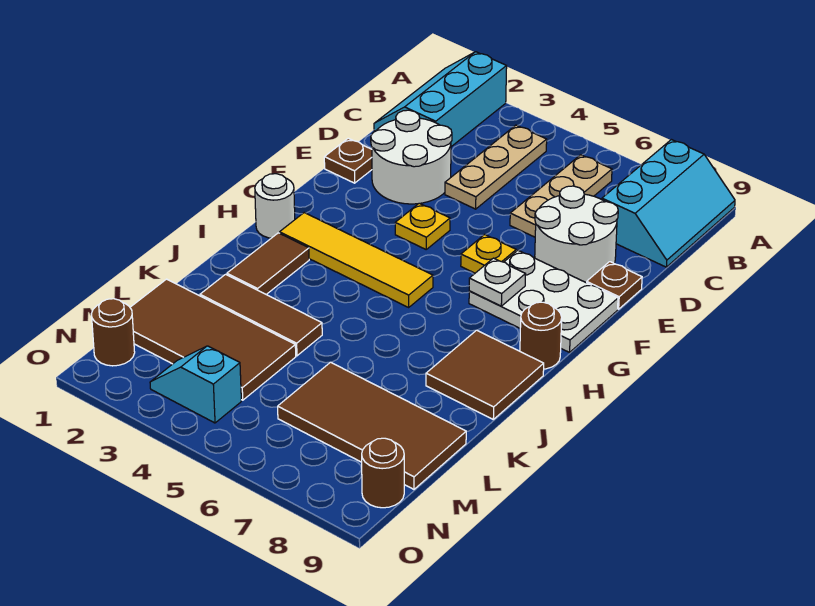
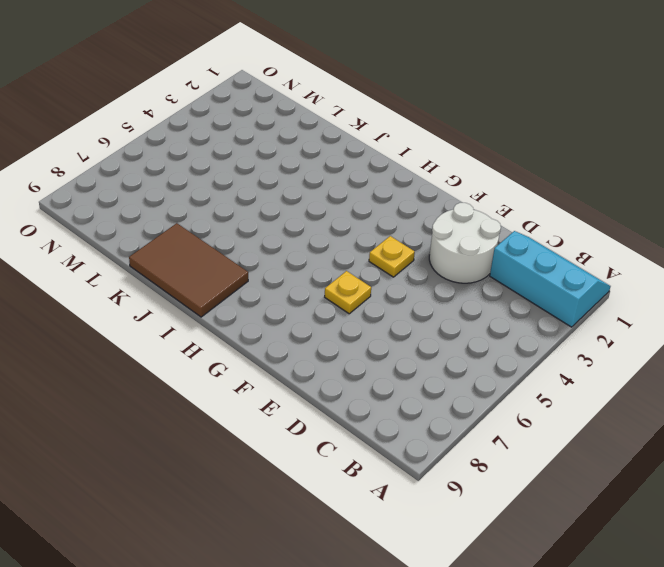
brown tile I8:K9 level 1 -> brown tile I8:J9 level 1
none -> cyan slope A8:C9 level 1 top 8
none -> tan plate B4:D4 level 1
none -> tan plate B6:D6 level 1

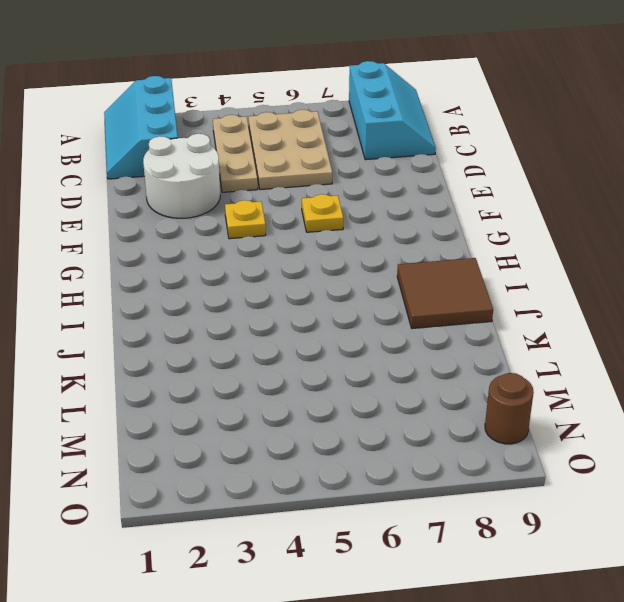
tan plate B5:D6 level 1 -> tan plate B6:D6 level 1
none -> white round brick D7:E8 level 1
none -> brown plate E1 level 1
none -> brown plate E9 level 1

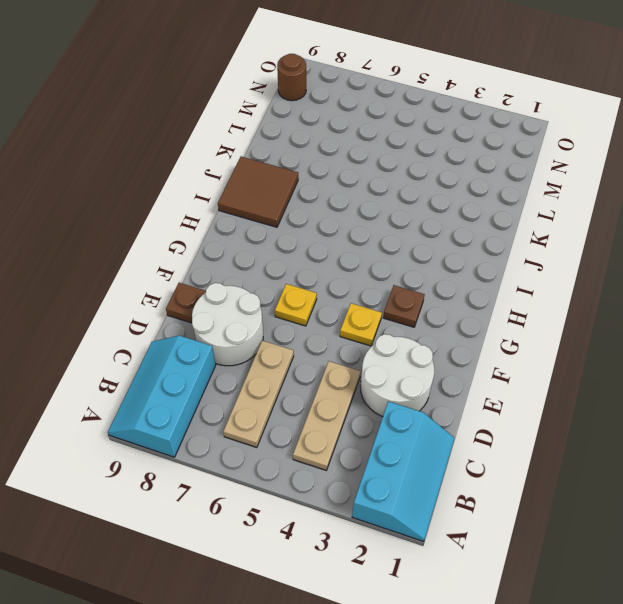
brown plate G3 level 1 -> brown plate E1 level 1
none -> white plate F7:G9 level 1
none -> white round brick H1 level 1
none -> yellow tile H2:H5 level 1

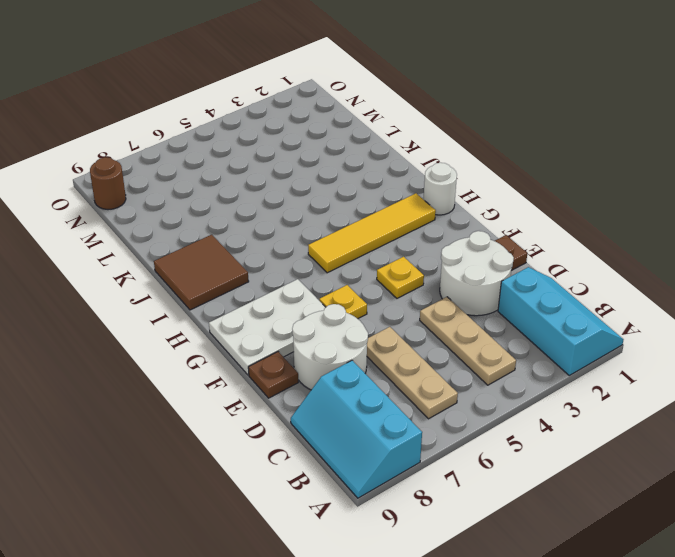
none -> brown round brick H9 level 1
none -> brown tile I2:J2 level 1
none -> brown tile K2:K4 level 1

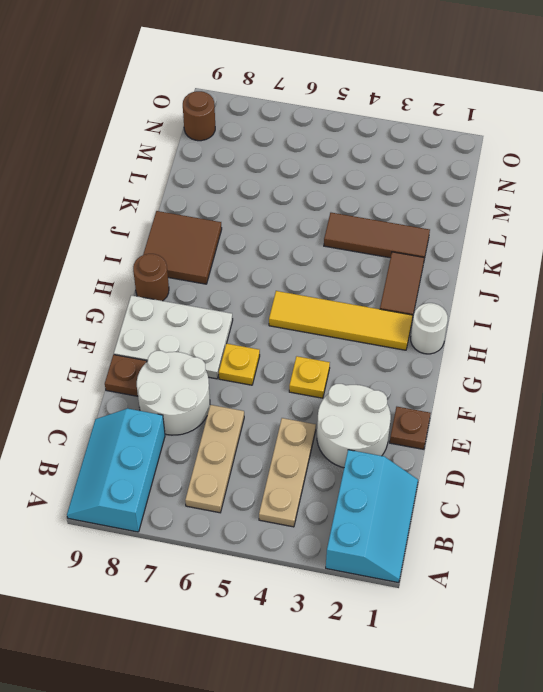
none -> brown tile L1:M4 level 1
none -> brown tile L6:M9 level 1
none -> brown round brick N1 level 1

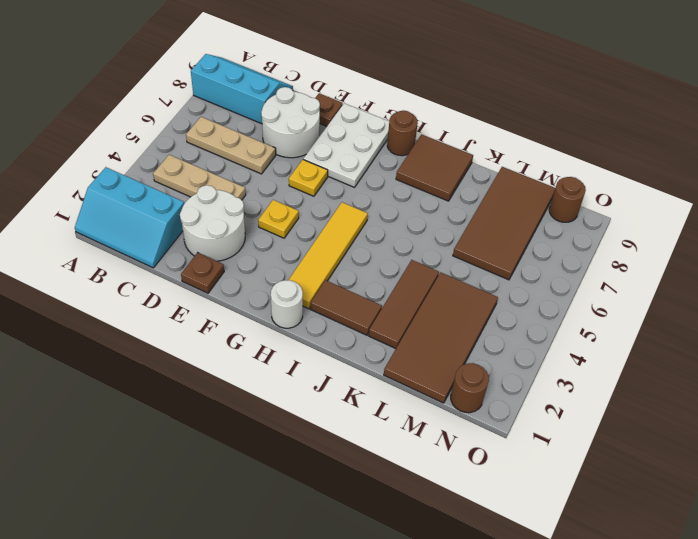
none -> cyan slope N3:N4 level 1 top 4
none -> white plate G7 level 2

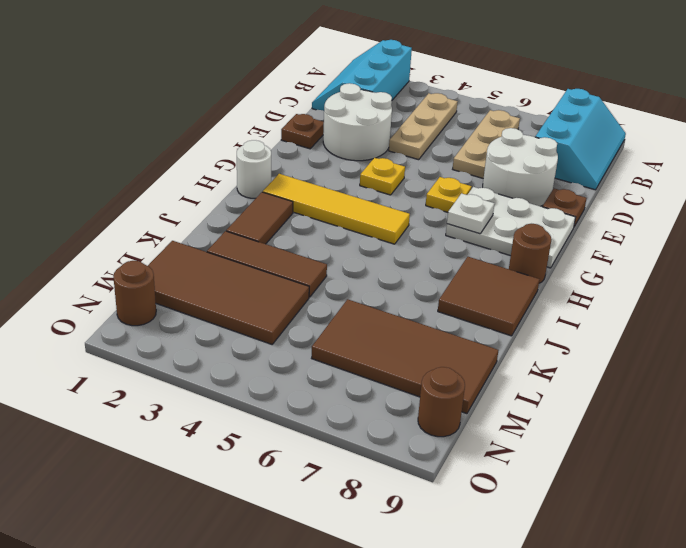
none -> cyan slope N3:N4 level 1 top 4

